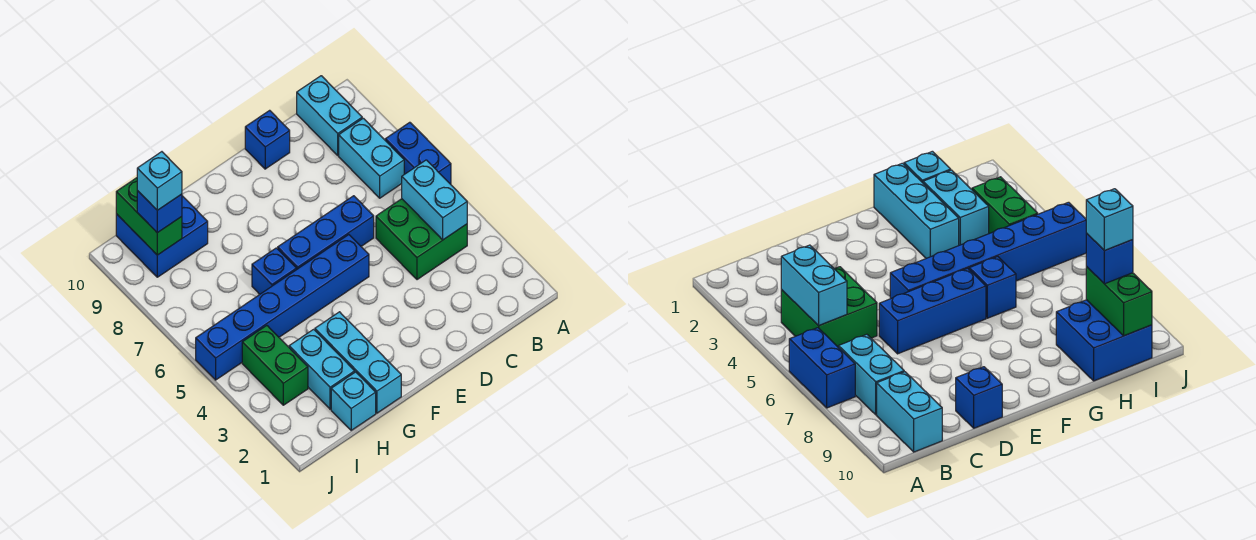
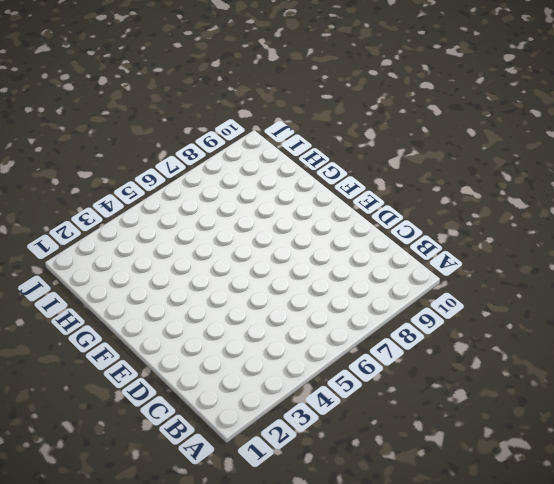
none -> blue brick A6:A7 level 1
none -> green brick B4:C5 level 1
none -> cyan brick B7:B8 level 1

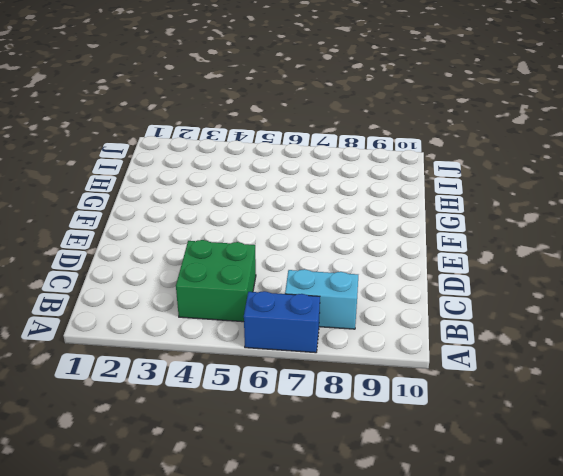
none -> cyan brick B9:B10 level 1
none -> blue brick D6:F6 level 1
none -> blue brick D10 level 1

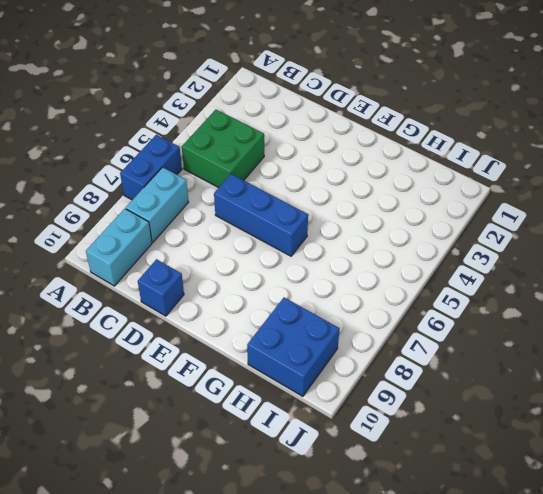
none -> blue brick E5:J5 level 1
none -> cyan brick G1:G3 level 1
none -> blue brick G6 level 1

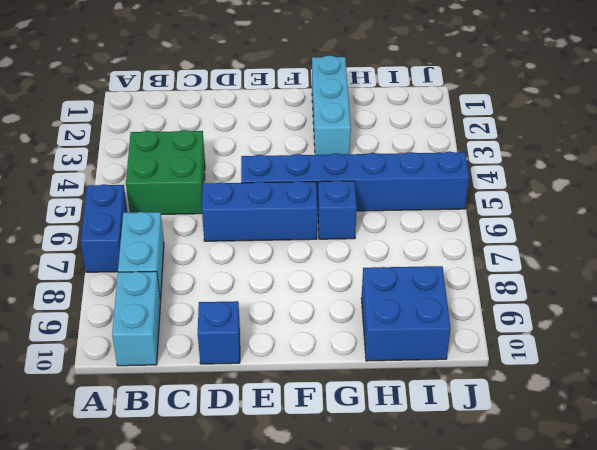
none -> cyan brick H1 level 1
none -> cyan brick H2:H3 level 1
none -> green brick I3:I4 level 1

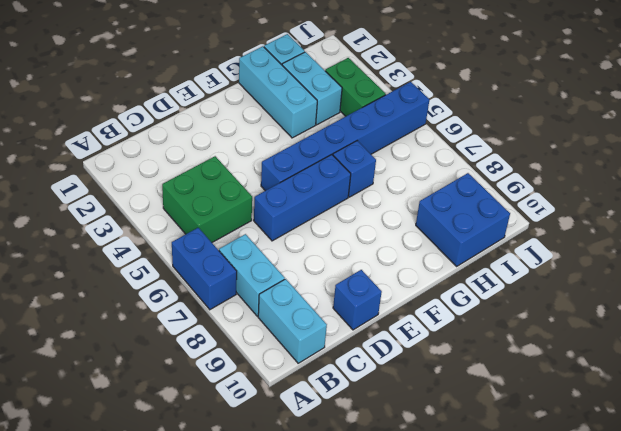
none -> cyan brick B4:B5 level 2
none -> green brick I9:I10 level 2
none -> blue brick I9 level 3

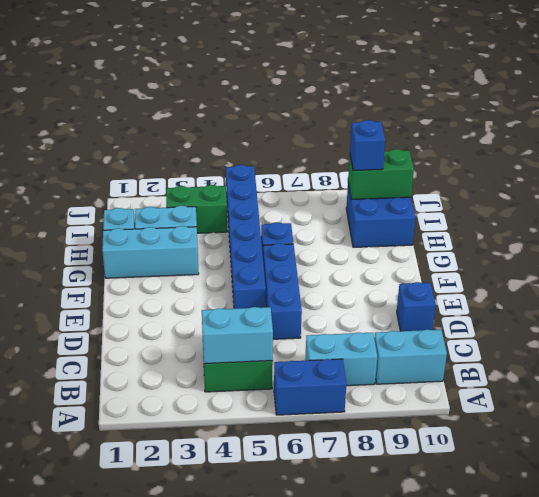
none -> cyan brick I9 level 4

